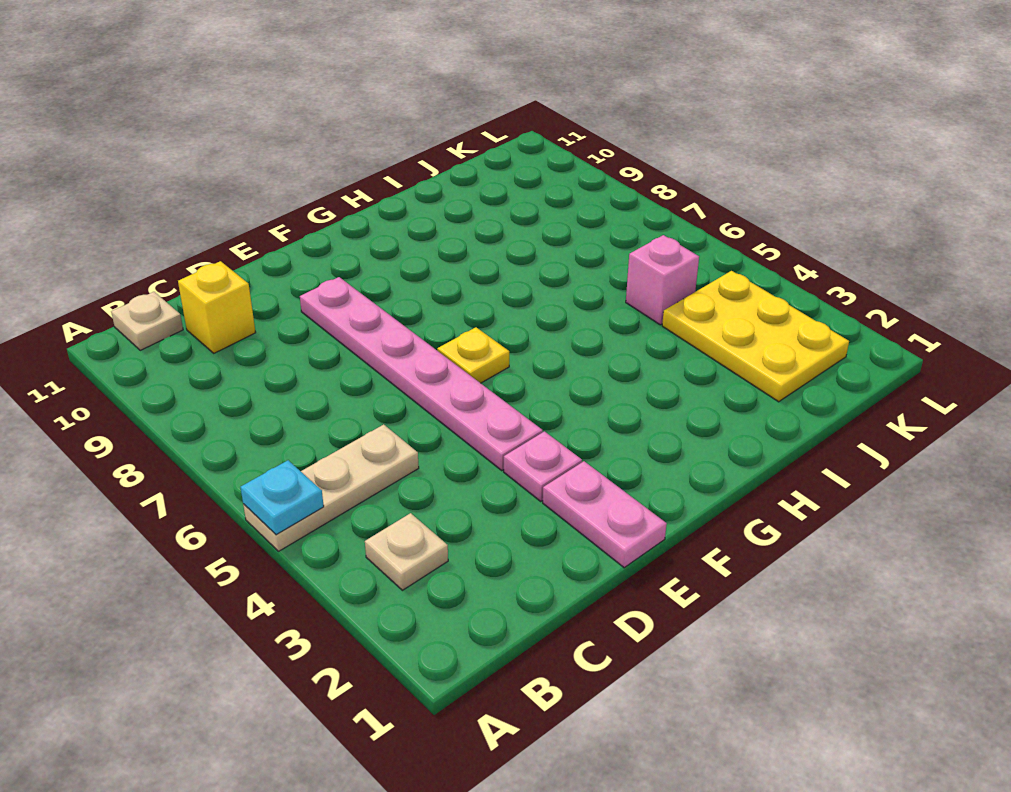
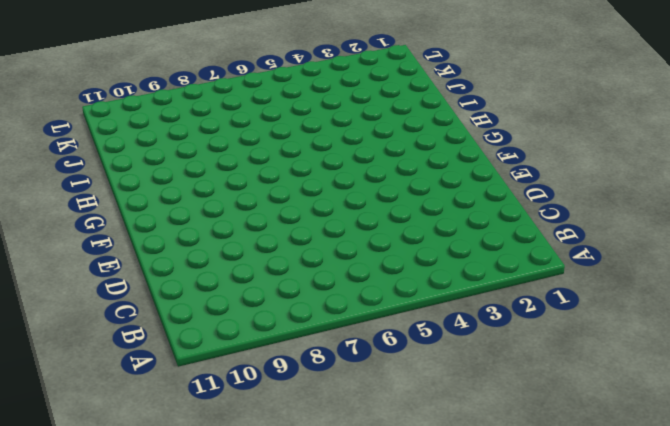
none -> tan plate A5:C5 level 1
none -> tan plate B3 level 1

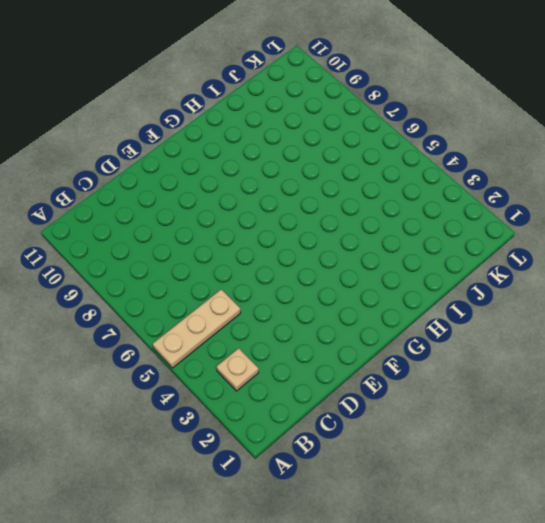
none -> tan plate B11 level 1
none -> yellow brick C10 level 1

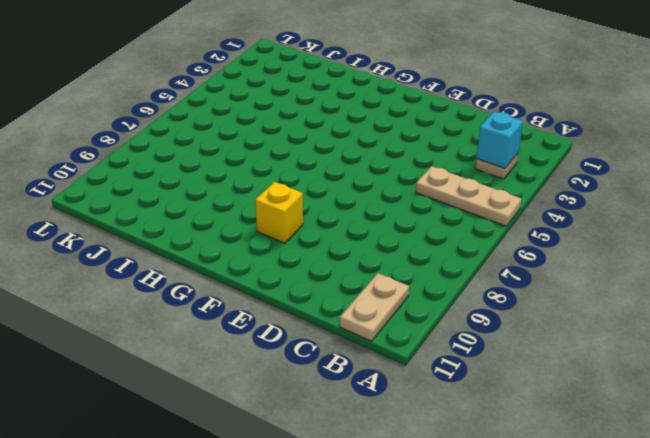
cyan brick B3 level 2 -> none
tan plate B10:B11 level 1 -> tan plate B11 level 1
yellow brick F9 level 1 -> yellow brick C10 level 1
none -> pink plate E1:E2 level 1
none -> pink plate E3 level 1

